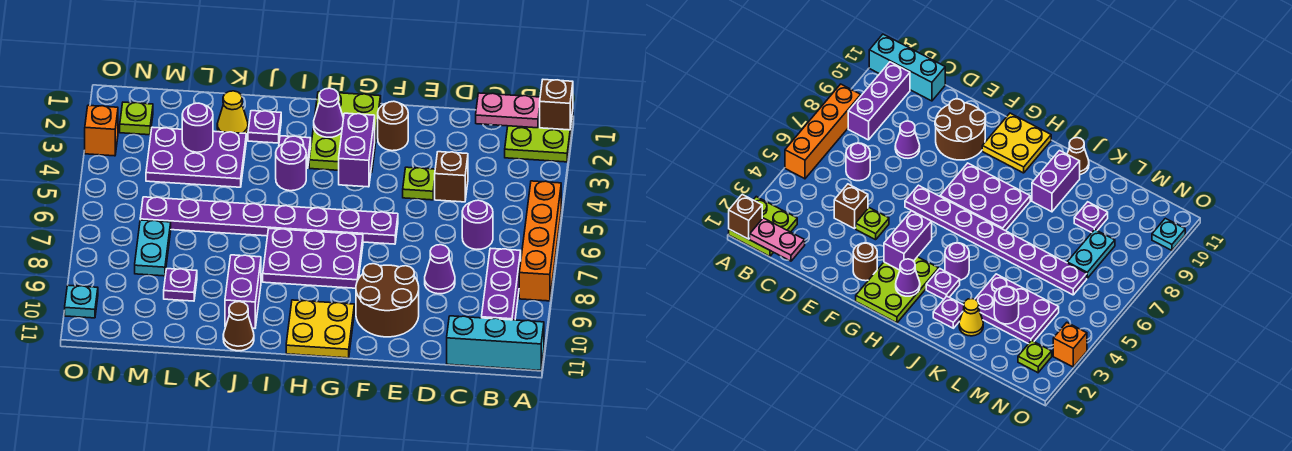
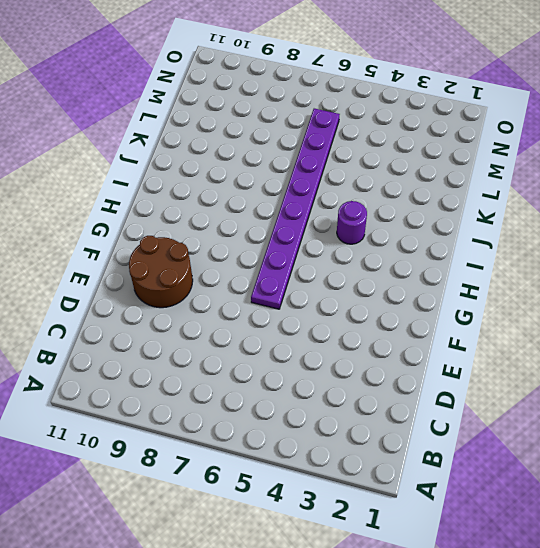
none -> lime plate A1:B2 level 1
none -> orange brick A5:A8 level 1
none -> cyan brick A11:C11 level 1
none -> purple brick B8:B10 level 1

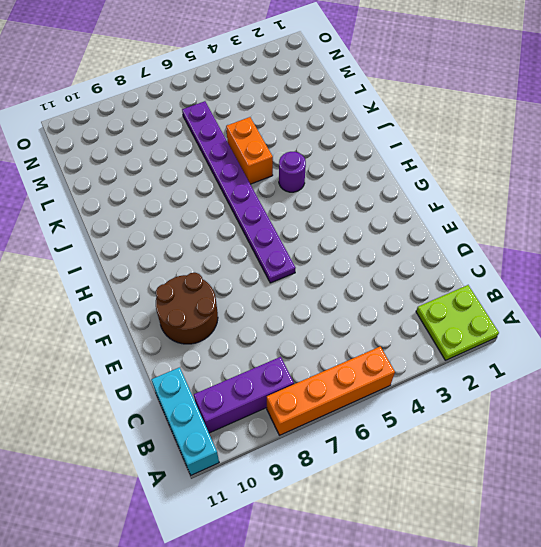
orange brick J5:K5 level 1 -> none
none -> purple round brick C6 level 1
none -> brown brick D4 level 1
none -> purple cone D8 level 1
none -> lime plate E4 level 1

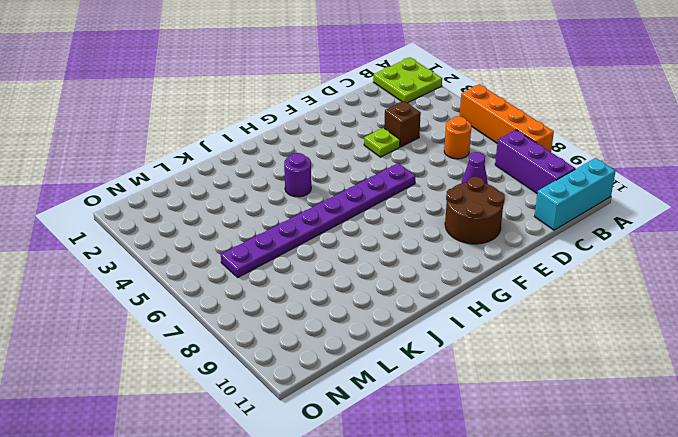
orange round brick C6 level 1 -> purple round brick C6 level 1
none -> brown round brick F2 level 1
none -> lime plate G1:H3 level 1
none -> purple plate G7:I8 level 1
none -> yellow plate G10:H11 level 1

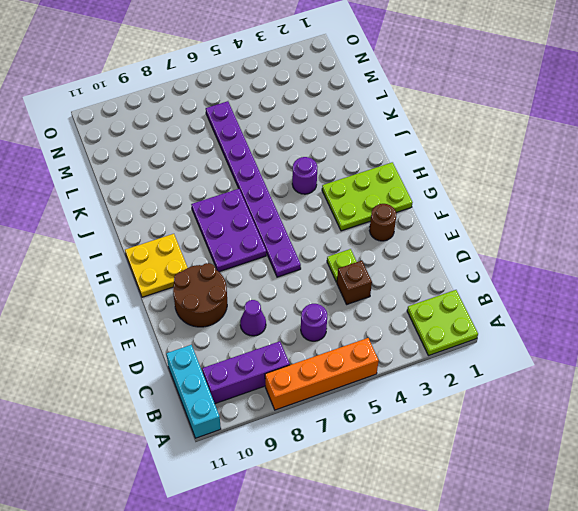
none -> purple plate I3 level 1
none -> purple plate J2 level 1
none -> purple brick J9:J10 level 1
none -> brown cone J11 level 1

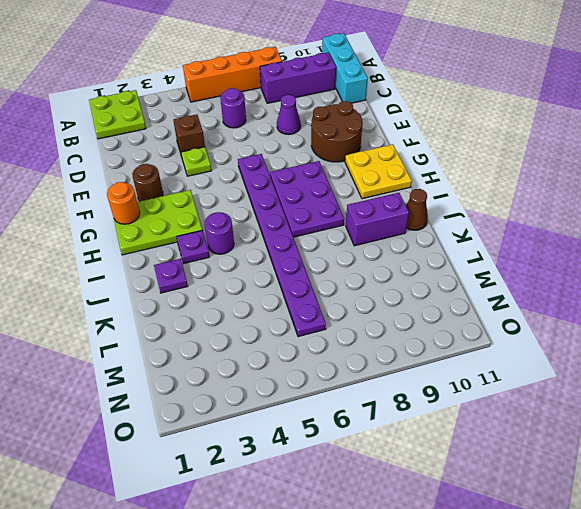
orange round brick G1 level 2 -> none
none -> yellow cone K2 level 1
none -> purple plate K3:M4 level 1
none -> purple plate L9 level 1
none -> cyan plate M7:M8 level 1

